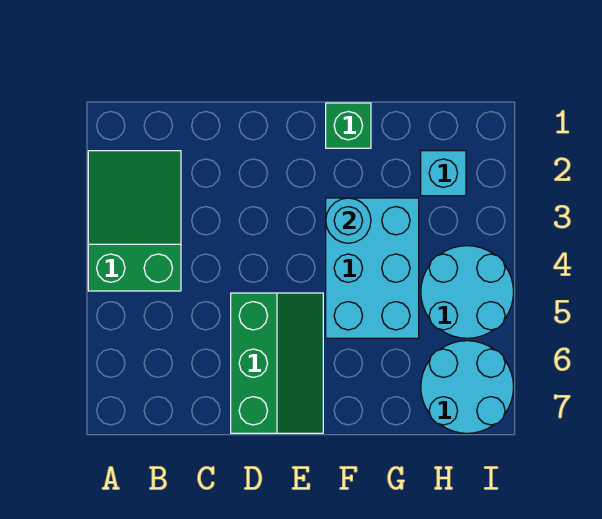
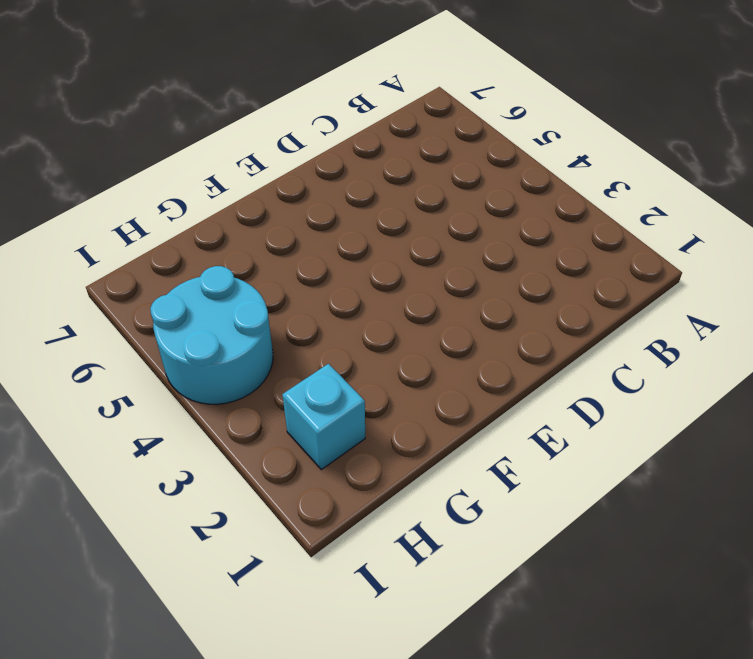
none -> green slope A2:B4 level 1 top 4
none -> green slope D5:E7 level 1 top D

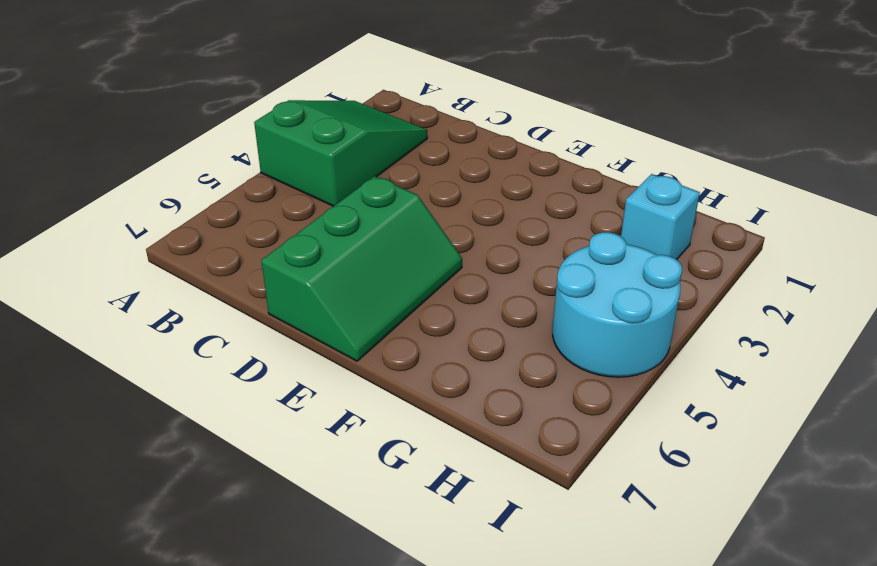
none -> green brick F1 level 1
none -> cyan brick F3:G5 level 1

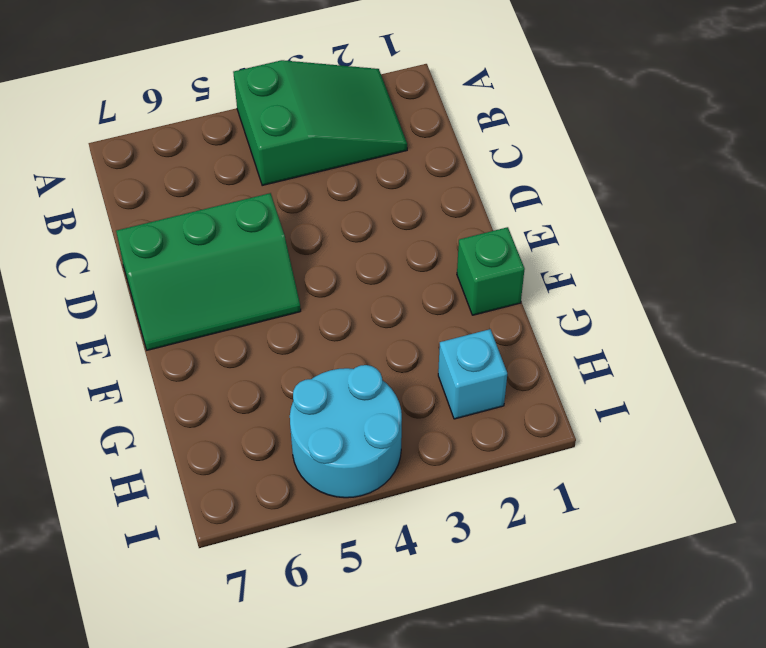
none -> cyan brick F3:G5 level 1
none -> cyan round brick H6:I7 level 1

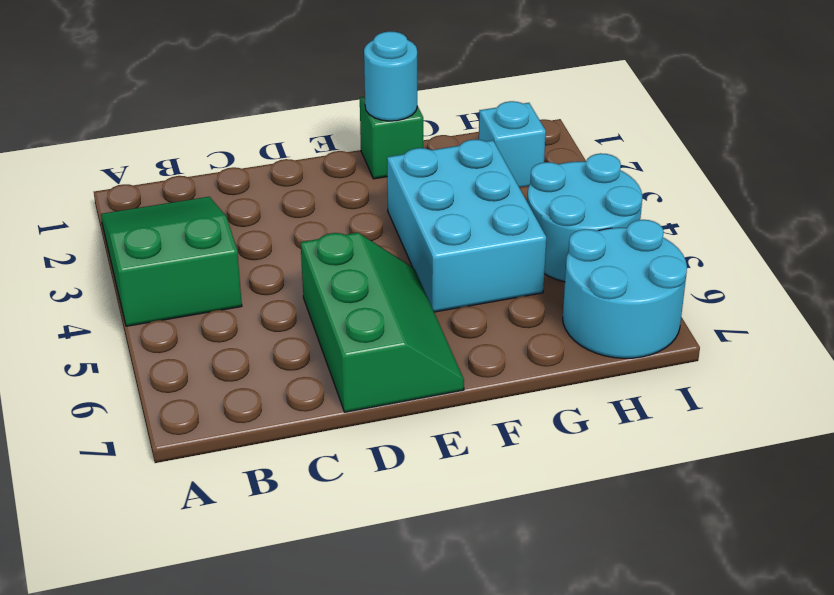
cyan round brick F1 level 2 -> cyan round brick F3 level 2

